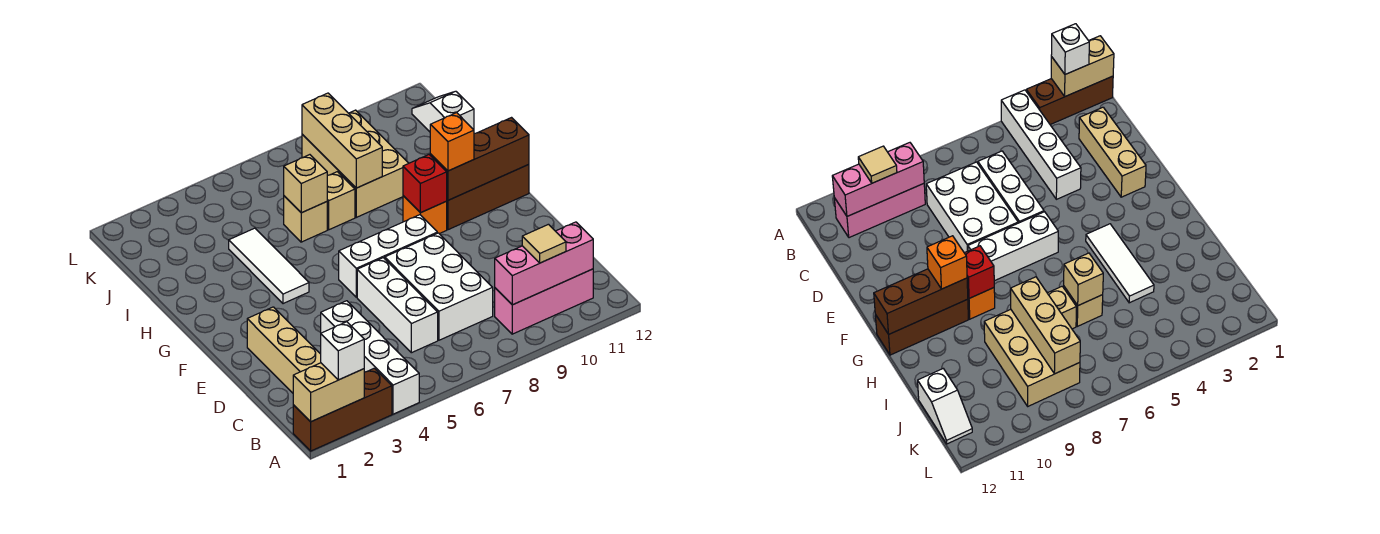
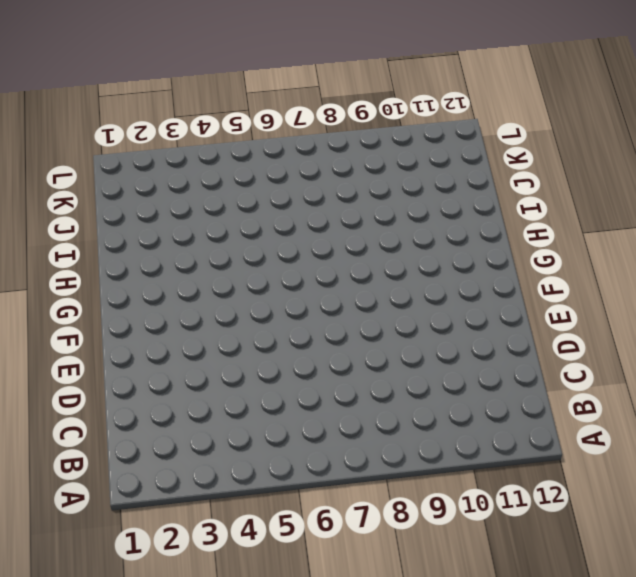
none -> brown brick A1:A3 level 1
none -> white brick A4:D4 level 1
none -> pink brick B9:B11 level 1

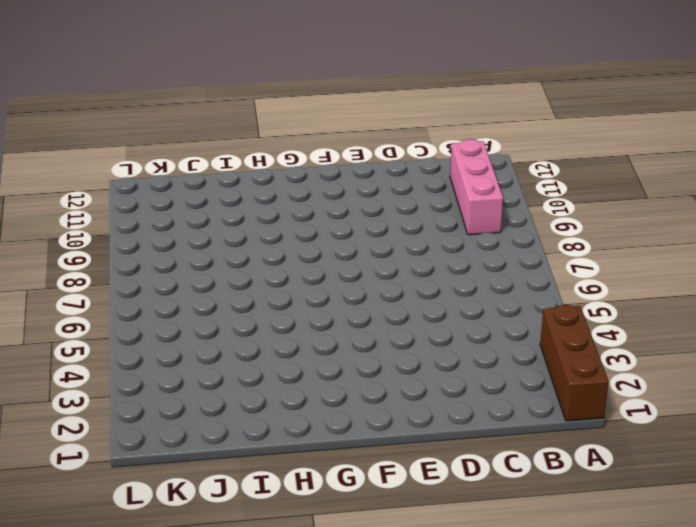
none -> white brick A4:D4 level 1
none -> tan brick C2:E2 level 1
none -> white brick C6:E6 level 1

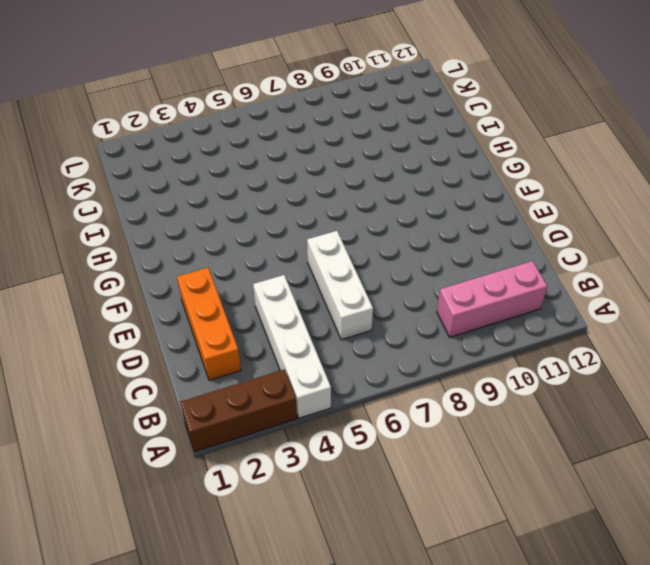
orange brick C2:E2 level 1 -> tan brick C2:E2 level 1
none -> white brick C7:E8 level 1
none -> white brick F6:F8 level 1
none -> white tile G4:I4 level 1

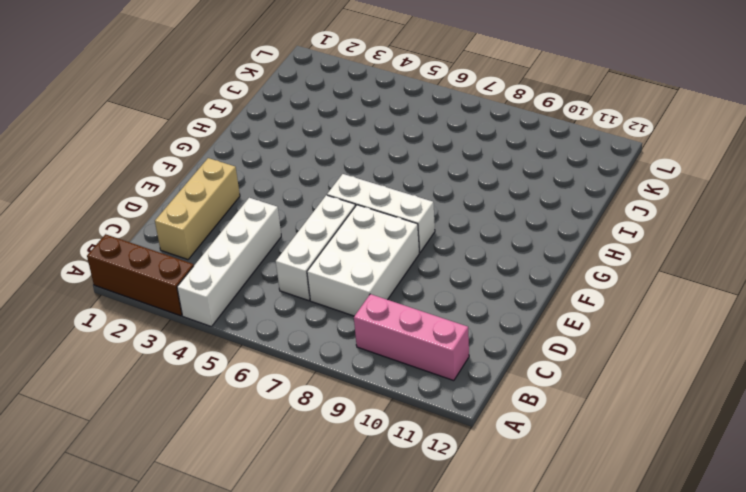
none -> white tile G4:I4 level 1
none -> orange brick G9 level 1
none -> brown brick G10:G12 level 1

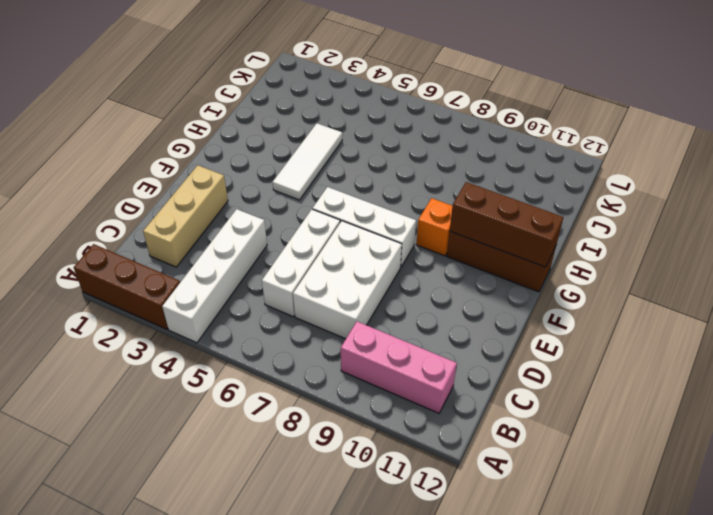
none -> tan brick I6 level 1
none -> tan brick I7 level 1
none -> tan brick I8:K9 level 1

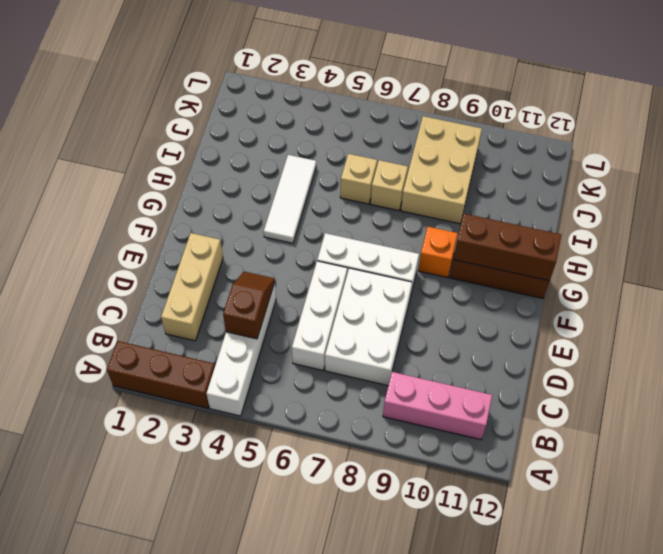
brown slope C4:D4 level 2 top C -> none
none -> white slope J12:K12 level 1 top J
none -> tan brick A1:A2 level 2
none -> pink brick B9:B11 level 2

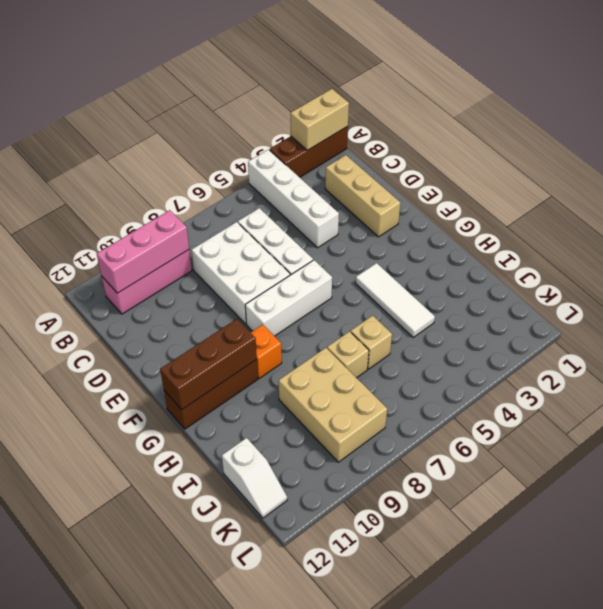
none -> red brick G9 level 2
none -> tan brick I6 level 2
none -> tan brick I8:K8 level 2

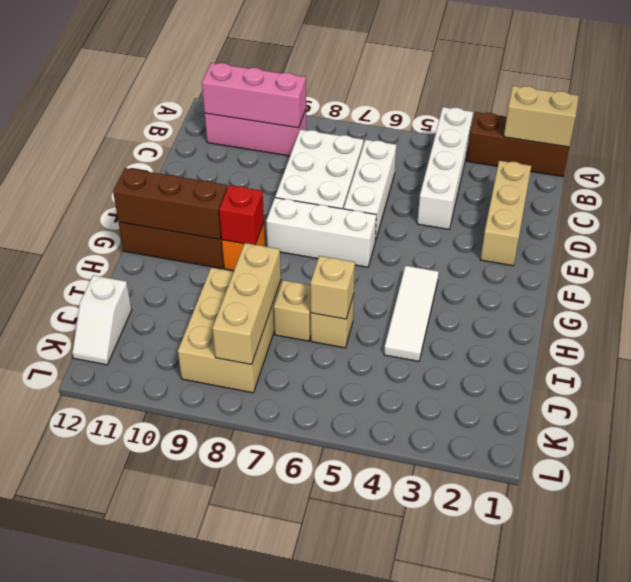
none -> white brick A2 level 3
none -> tan tile B10 level 3
none -> orange brick G10 level 3

